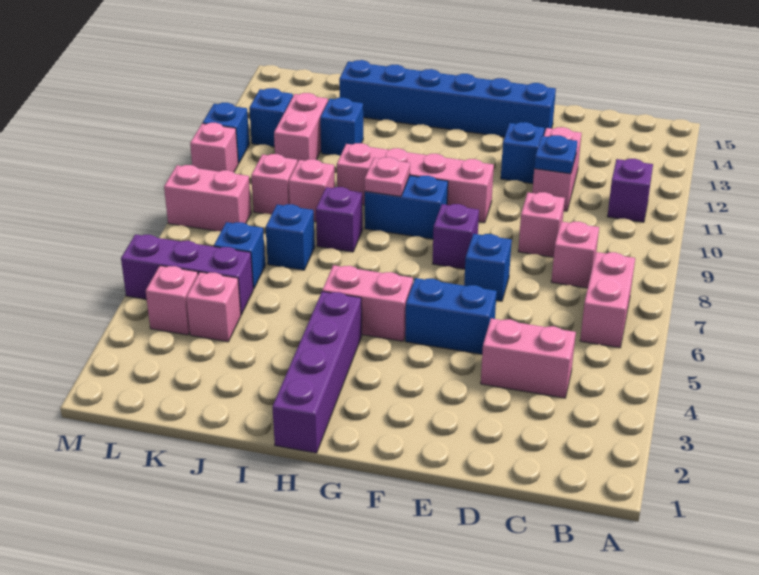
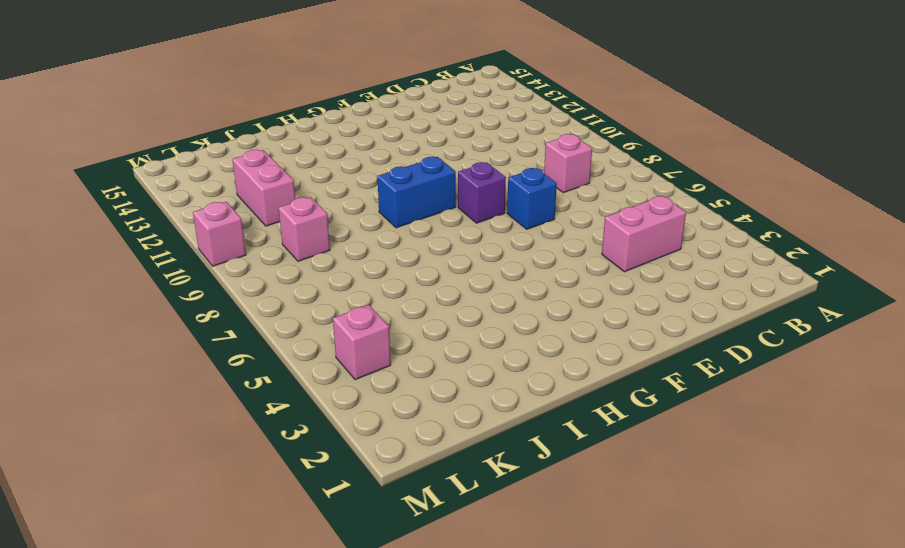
none -> pink brick B6:B7 level 1
none -> purple brick B11 level 1
none -> pink brick D9 level 1
none -> pink brick D11:D12 level 1

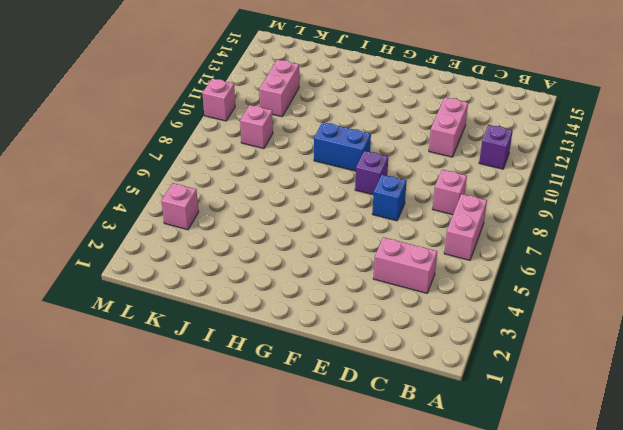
none -> pink brick D9 level 1
none -> blue brick E5:F5 level 1
none -> blue brick E12 level 1
none -> blue brick E14:J14 level 1

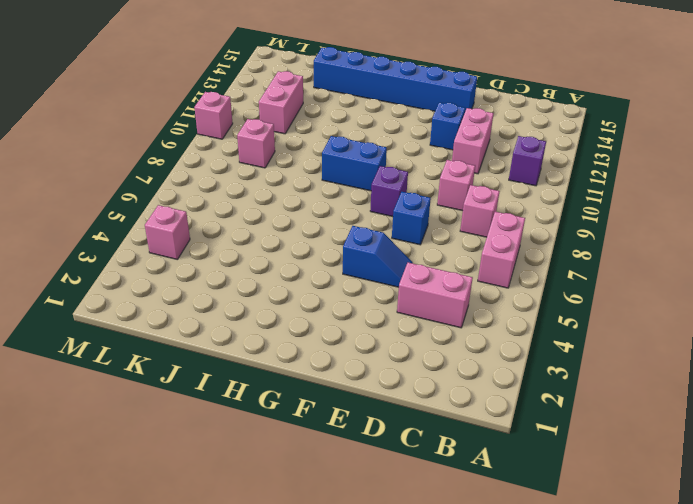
blue slope E5:F5 level 1 top F -> blue brick E5:F5 level 1
none -> pink brick F10:I10 level 1
none -> pink brick G5:H5 level 1
none -> purple brick H1:H4 level 1
none -> purple brick I8 level 1

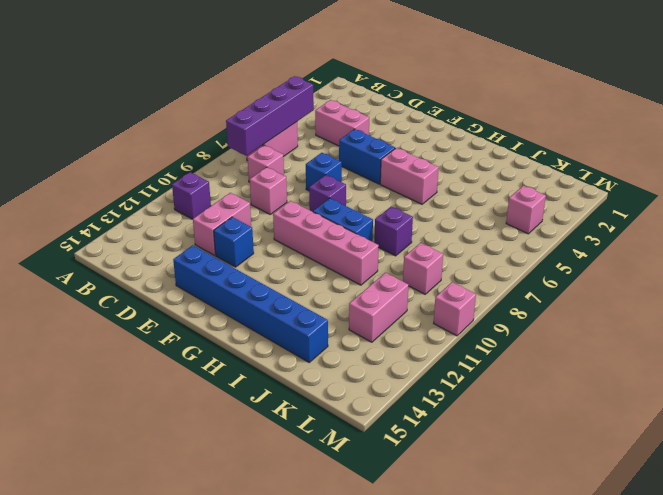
purple brick B5:B8 level 2 -> purple brick H1:H4 level 1
none -> blue brick J7 level 1
none -> pink brick J9 level 1
none -> blue brick J12 level 1
none -> pink brick K4 level 1

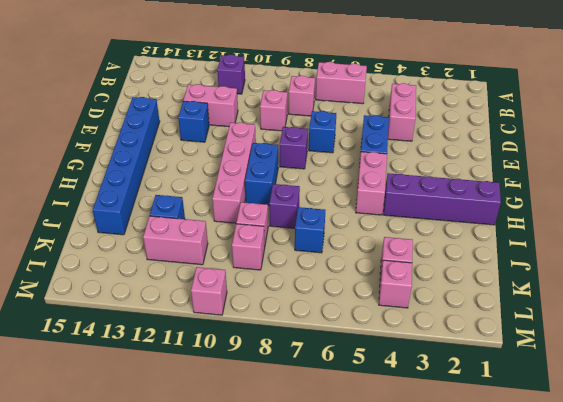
none -> purple brick K5:M5 level 1
none -> blue brick K6 level 1
none -> pink brick L8:M8 level 1
none -> blue brick L12 level 1

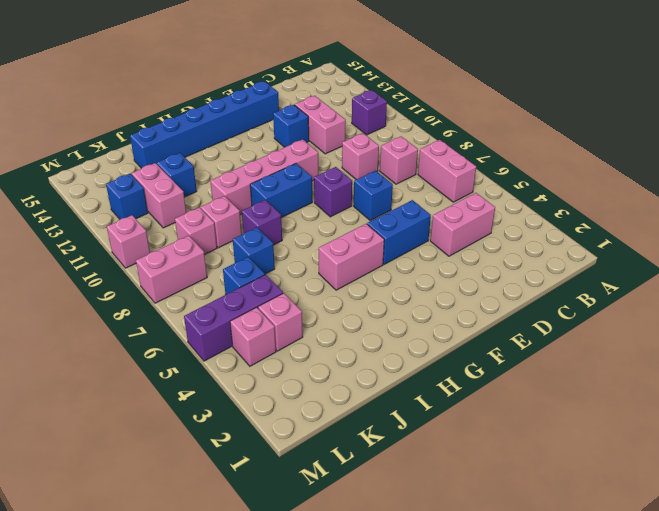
none -> purple brick H1:H4 level 1
none -> blue brick M11 level 1
none -> blue plate D11 level 2
none -> pink plate H9 level 2

